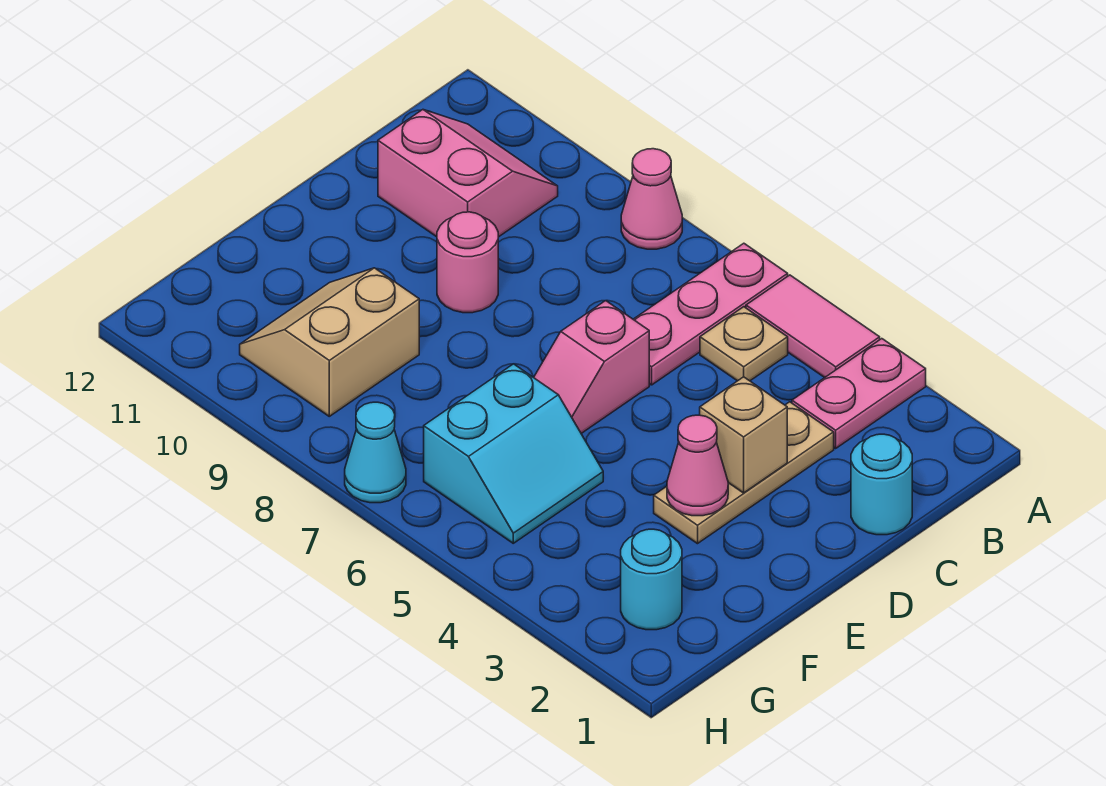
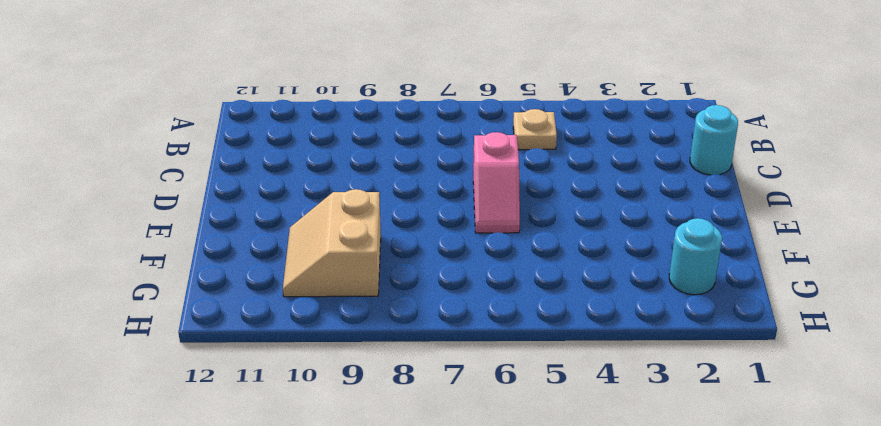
none -> pink plate A3:B3 level 1
none -> pink tile A4:A5 level 1
none -> pink plate A6:C6 level 1

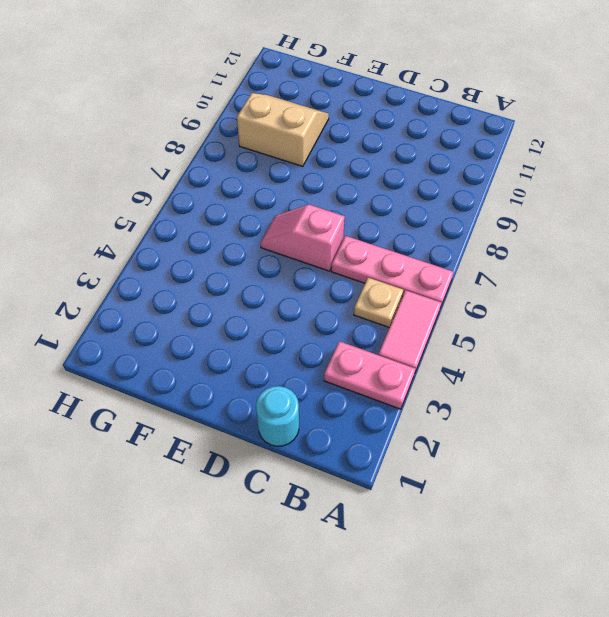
none -> pink cone A8 level 1
none -> pink slope B10:C11 level 1 top C
none -> tan plate C3:E3 level 1

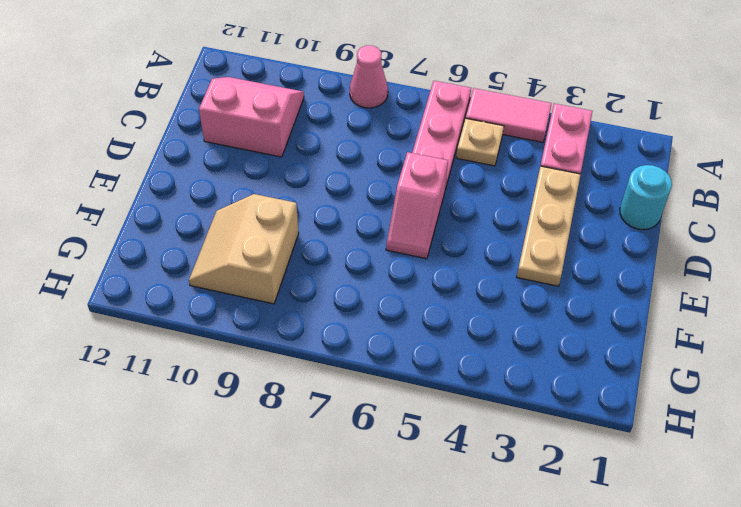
none -> pink round brick D9 level 1
none -> cyan slope F5:G6 level 1 top 6
none -> cyan round brick G2 level 1

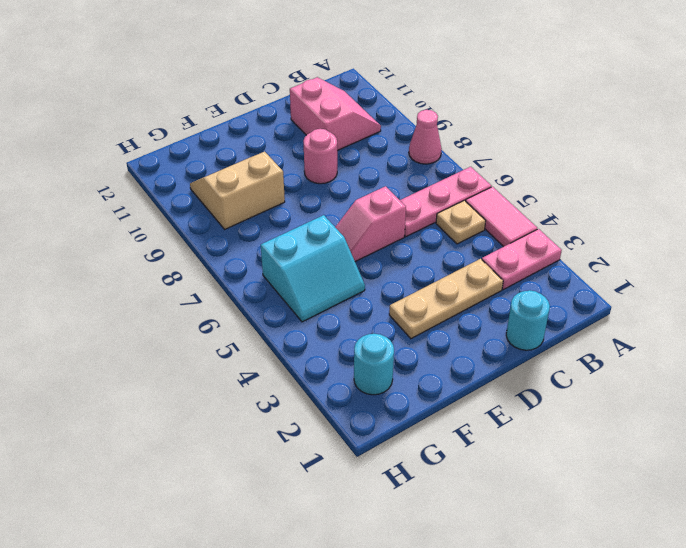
none -> cyan cone H7 level 1
none -> tan brick D3 level 2
none -> pink cone E3 level 2

